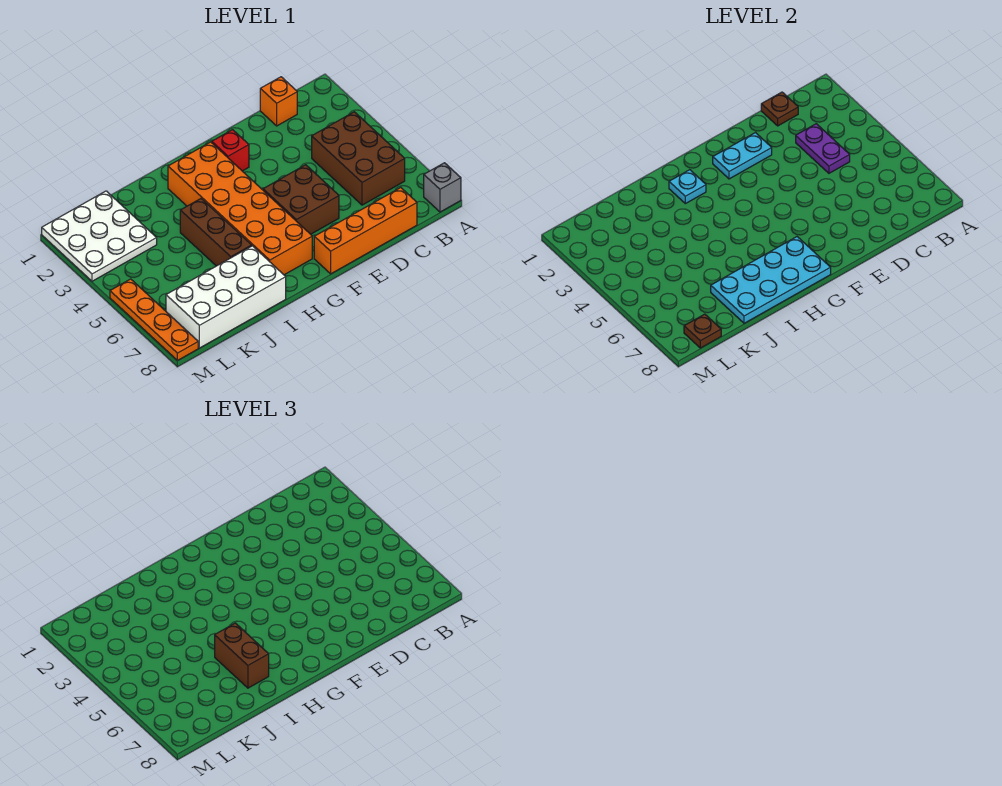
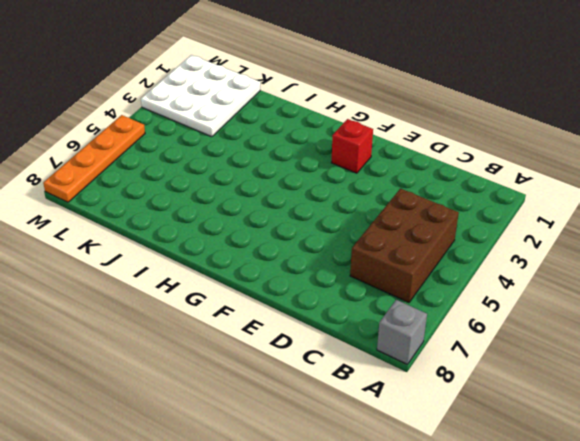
none -> orange brick C1 level 1
none -> orange brick C8:F8 level 1
none -> brown brick E5:F6 level 1

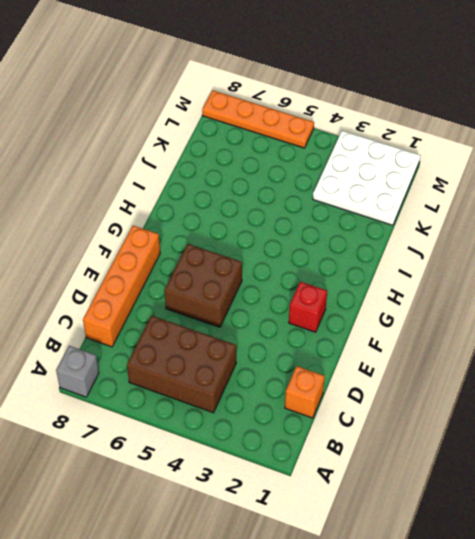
none -> orange brick G2:H7 level 1
none -> brown brick I4:I6 level 1
none -> white brick I7:L8 level 1

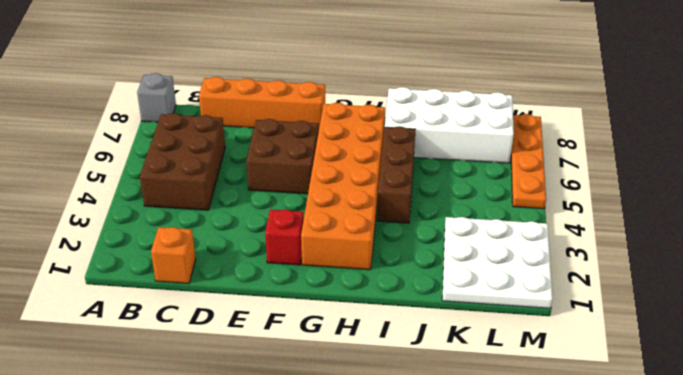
none -> brown plate C1 level 2
none -> purple plate C3:C4 level 2
none -> cyan plate E2:F2 level 2

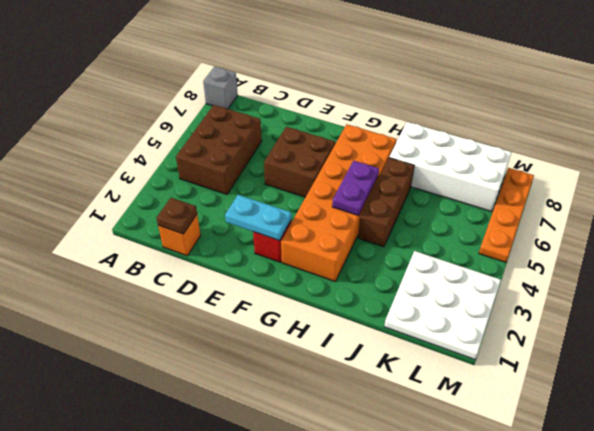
purple plate H4:H5 level 2 -> purple plate C3:C4 level 2
none -> orange brick C8:F8 level 1
none -> cyan plate G7:J8 level 2
none -> cyan plate H2 level 2

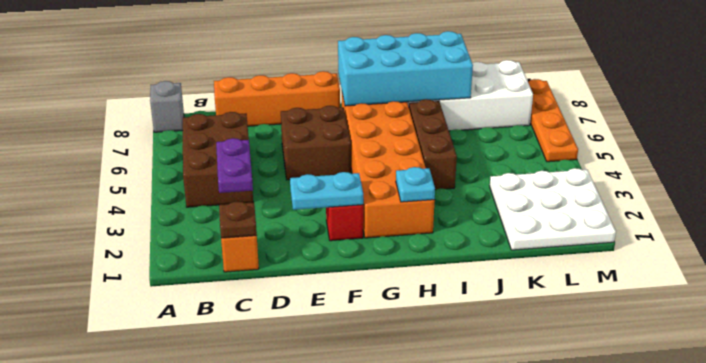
cyan brick G7:J8 level 2 -> cyan plate G7:J8 level 2
none -> brown plate L8 level 2
none -> brown brick I6:I7 level 3

